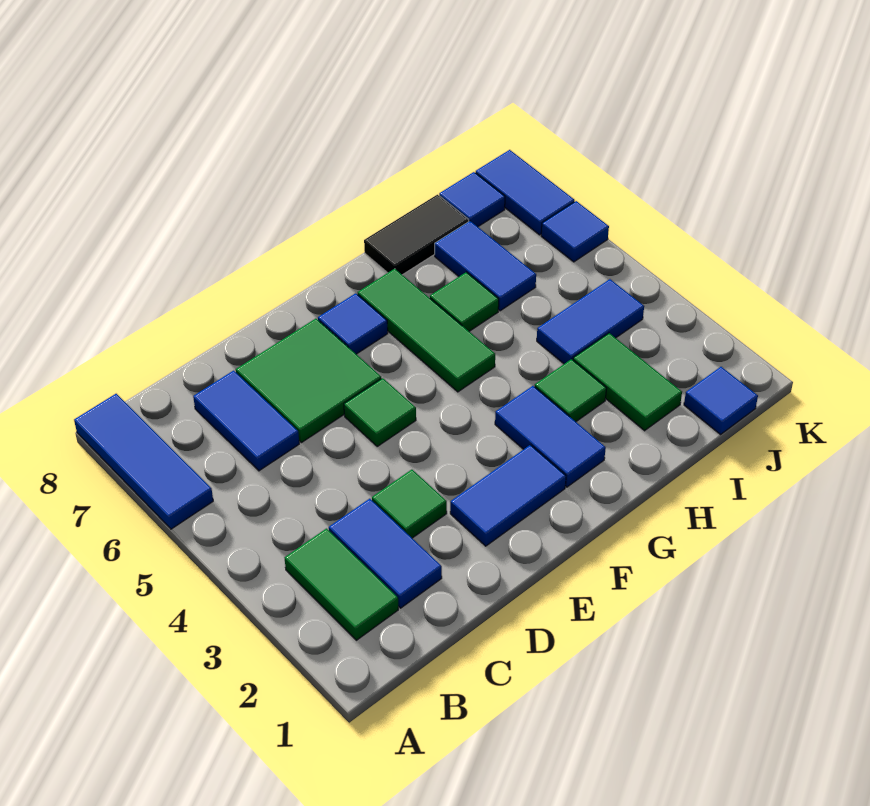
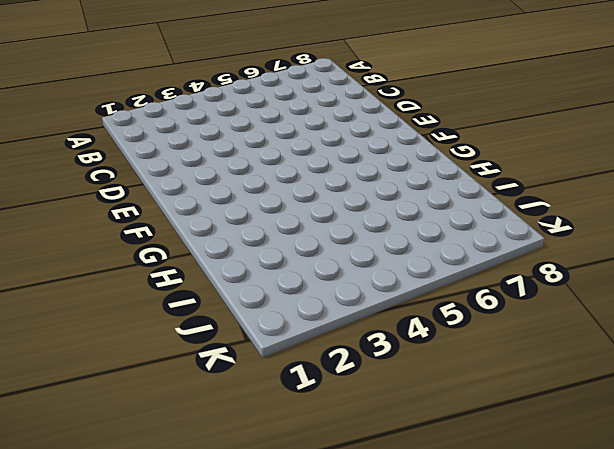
none -> blue tile A6:A8 level 1
none -> green tile B2:B3 level 1
none -> blue tile C2:C3 level 1

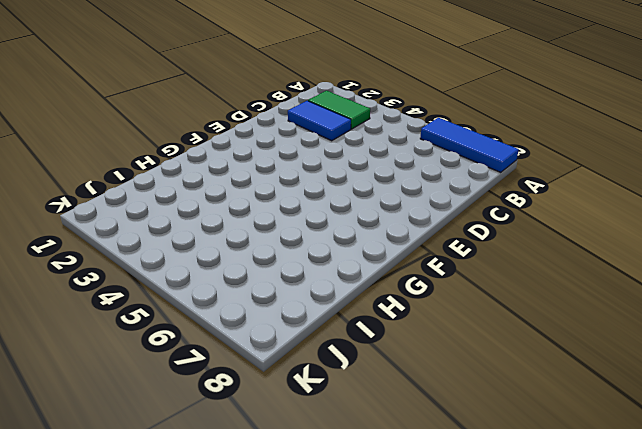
none -> blue tile C6:C7 level 1
none -> green tile D3 level 1
none -> green tile D6:E7 level 1

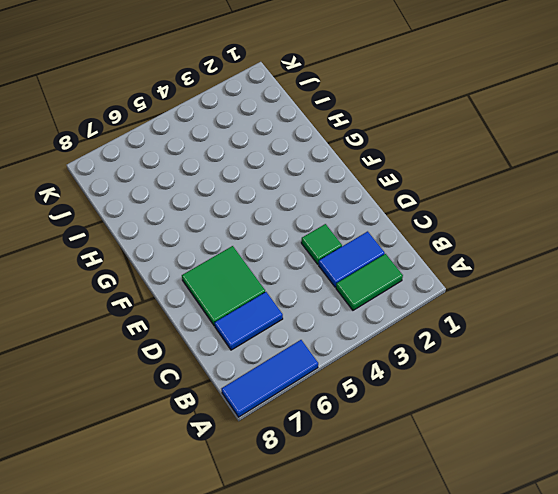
none -> blue tile E2:F2 level 1
none -> green tile E5 level 1
none -> blue tile F7 level 1

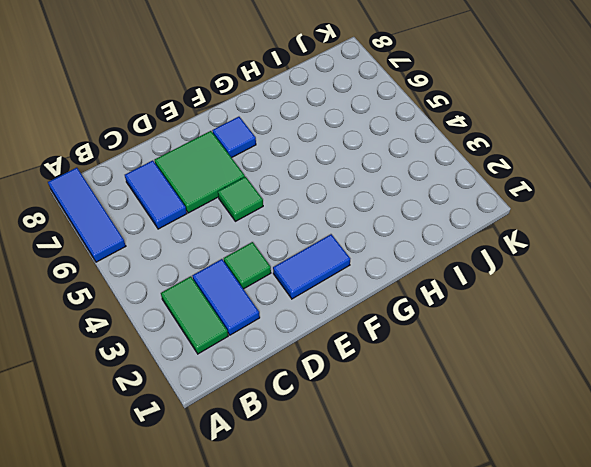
none -> blue tile G2:G3 level 1
none -> green tile G5:G7 level 1
none -> green tile H3 level 1

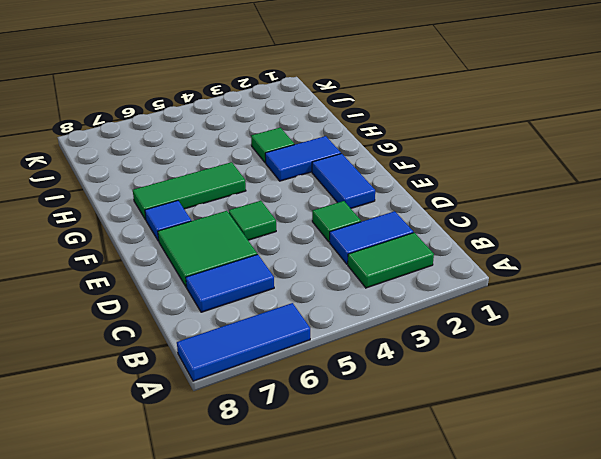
none -> green tile H6 level 1
none -> black tile H8:I8 level 1
none -> green tile I2:I3 level 1

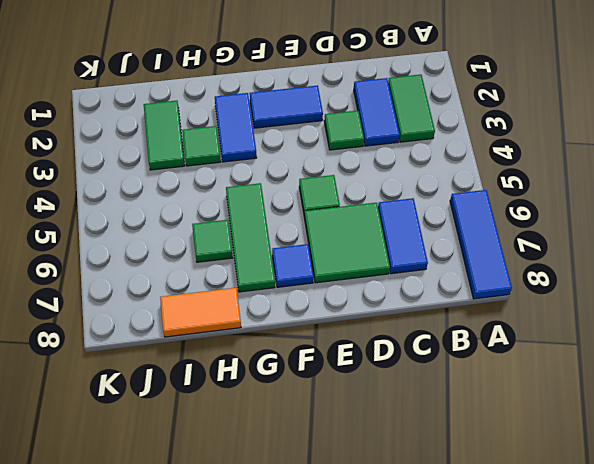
orange tile H8:I8 level 1 -> black tile H8:I8 level 1
none -> blue tile I4:J4 level 1
none -> blue tile I6:I7 level 1
none -> blue tile J1 level 1

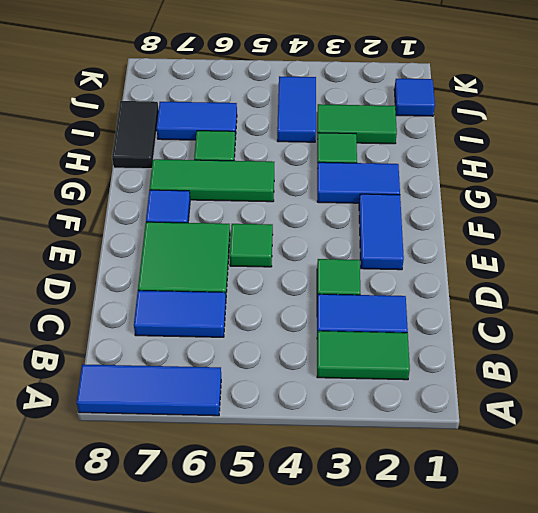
none -> blue tile J8 level 1
none -> blue tile K6 level 1
none -> blue tile K7:K8 level 1

